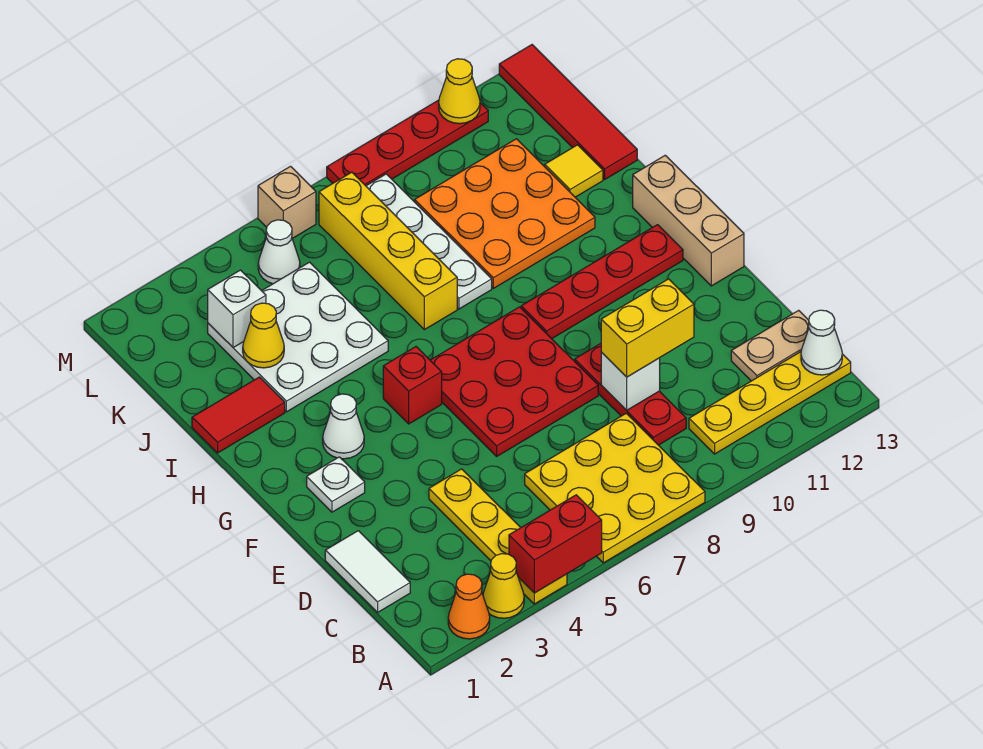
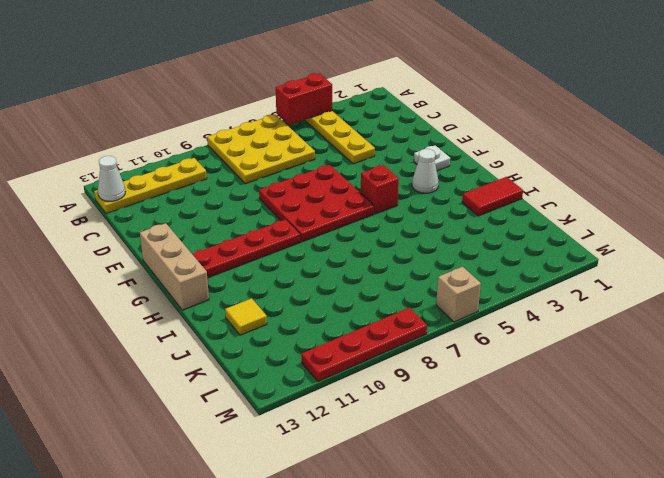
none -> orange cone A2 level 1
none -> yellow cone A3 level 1
none -> white tile C1:D1 level 1
none -> red plate C9:E9 level 1

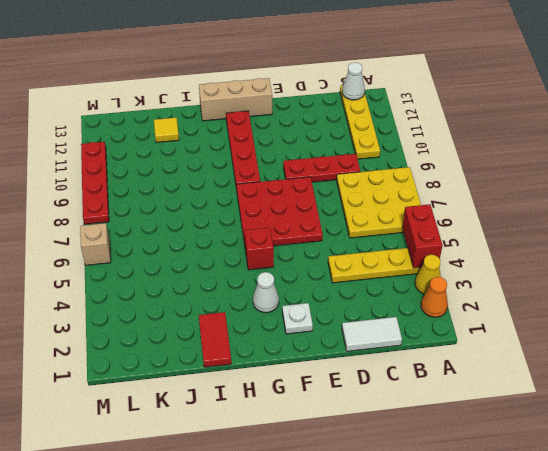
none -> tan plate C12:C13 level 1
none -> white plate I3:K5 level 1
none -> yellow brick I7:L7 level 1
none -> white plate I8:L8 level 1

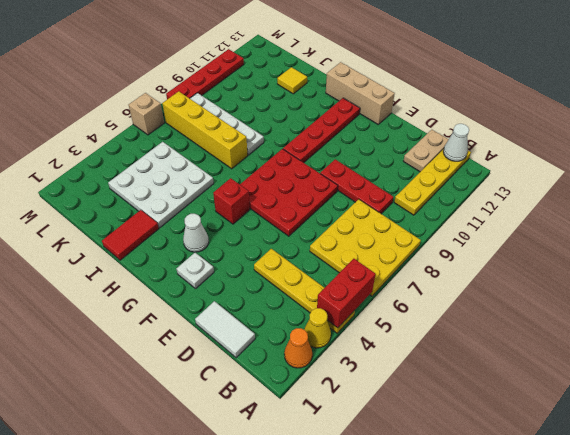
none -> orange plate I9:K11 level 1
none -> red tile J13:M13 level 1
none -> white cone L5 level 1
none -> white brick D9 level 2

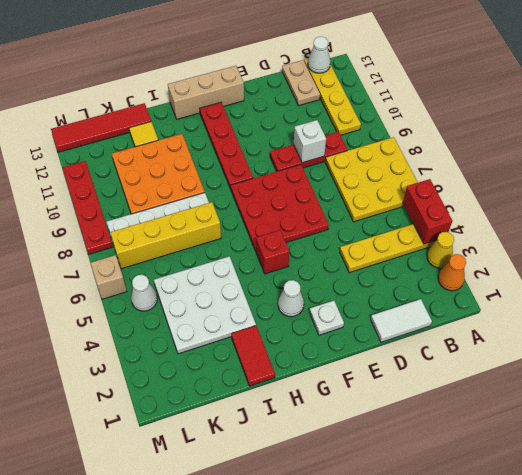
none -> yellow cone J3 level 2
none -> white brick K3 level 2
none -> yellow cone M11 level 2
none -> yellow brick D9:D10 level 3

